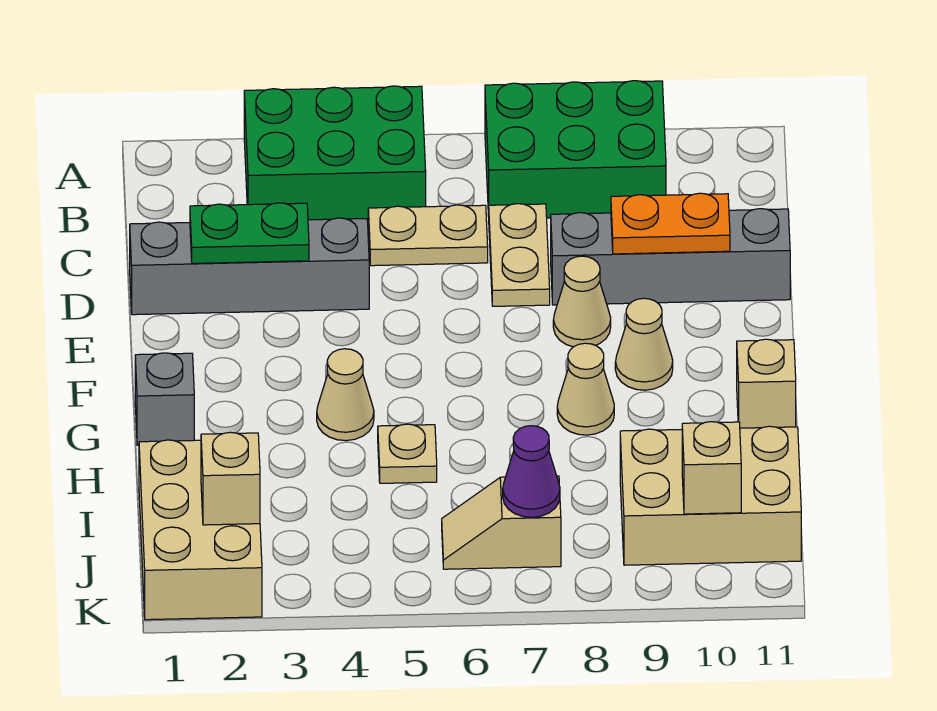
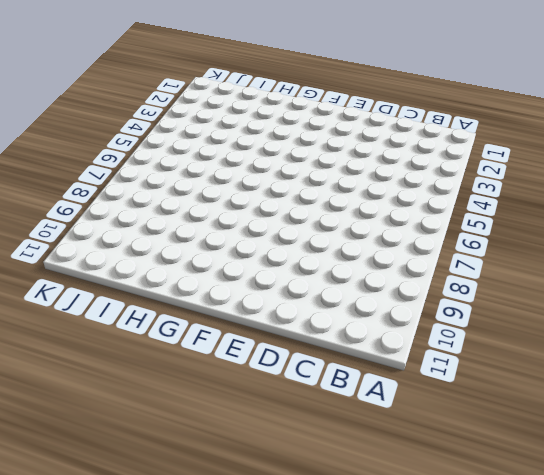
none -> green brick A3:B5 level 1
none -> green brick A7:B9 level 1
none -> tan plate C5:C6 level 1

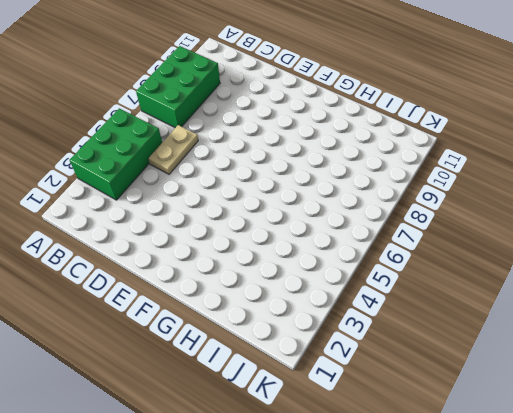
none -> tan plate C7:D7 level 1
none -> grey brick D1:D4 level 1
none -> grey brick D8:D11 level 1

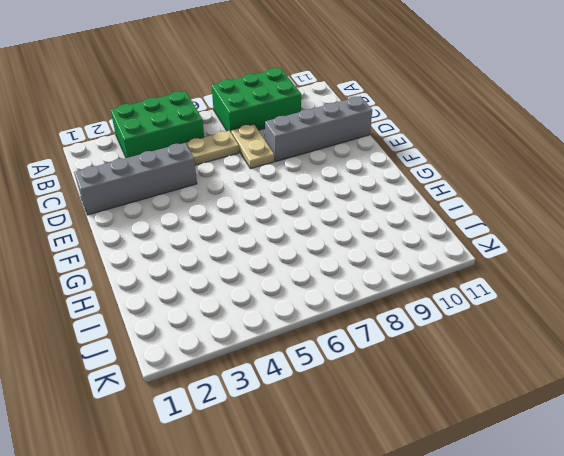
none -> tan cone E8 level 1
none -> tan cone F9 level 1
none -> grey brick G1 level 1

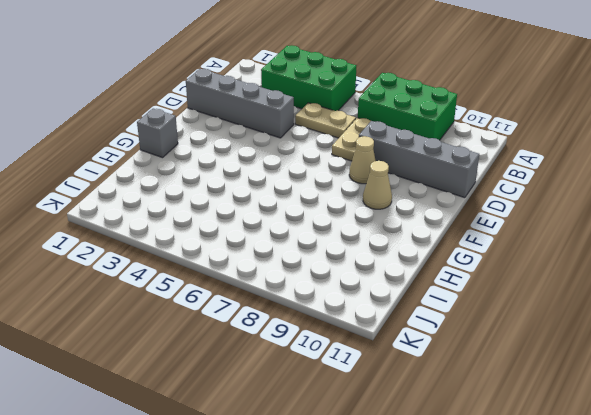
none -> tan cone G4 level 1
none -> tan cone G8 level 1
none -> tan brick G11 level 1

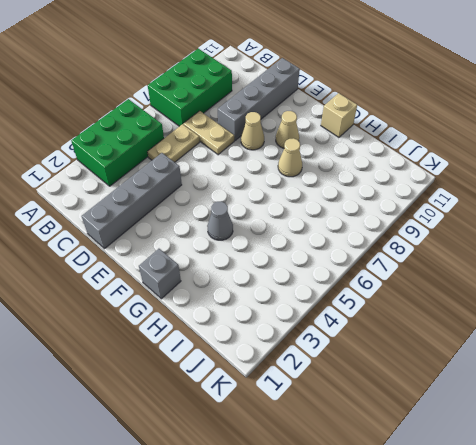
grey cone G4 level 1 -> tan cone G4 level 1
none -> tan plate H5 level 1
none -> tan brick I1:K2 level 1
none -> tan brick I9:J11 level 1

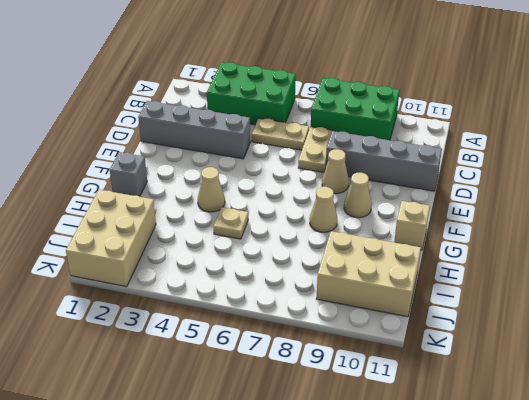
none -> tan slope J6:J7 level 1 top 7
none -> green plate D2:D3 level 2
none -> orange plate D9:D10 level 2

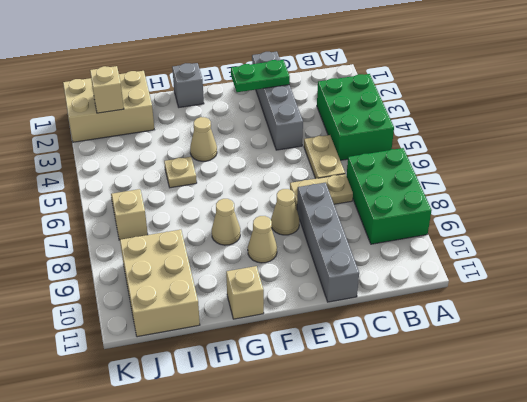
green plate D2:E2 level 2 -> green plate D2:D3 level 2
none -> orange plate D9:D10 level 2
none -> purple cone J7 level 2
none -> tan brick J10 level 2

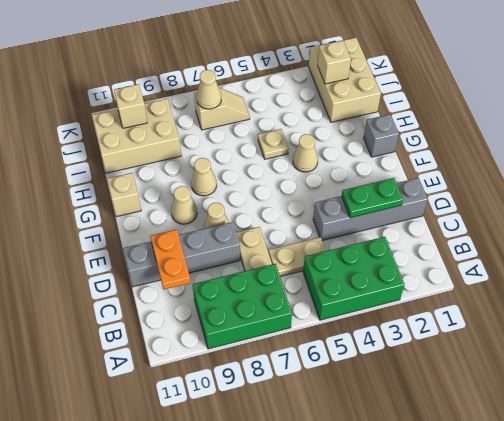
orange plate C10:D10 level 2 -> orange plate D9:D10 level 2
tan cone J7 level 2 -> purple cone J7 level 2

